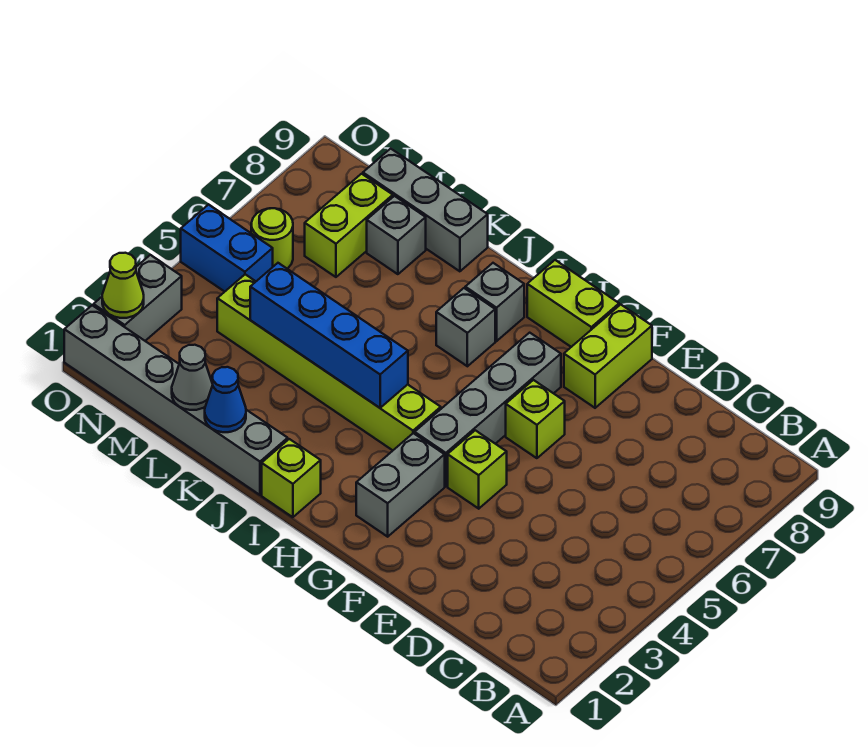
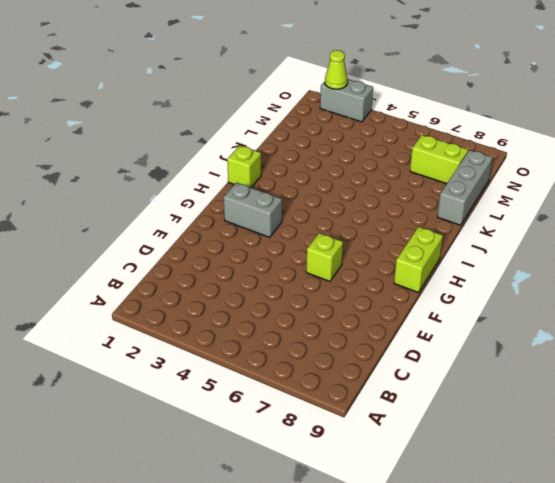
none -> lime brick F4 level 1
none -> lime brick F8:F9 level 1
none -> grey brick G4:G7 level 1

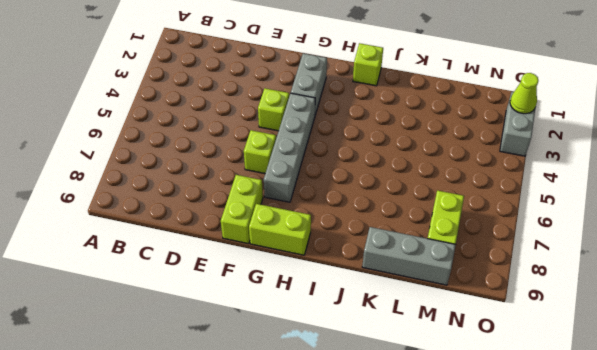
none -> lime brick H4:M4 level 1
none -> grey brick I7 level 1
none -> grey brick I8 level 1

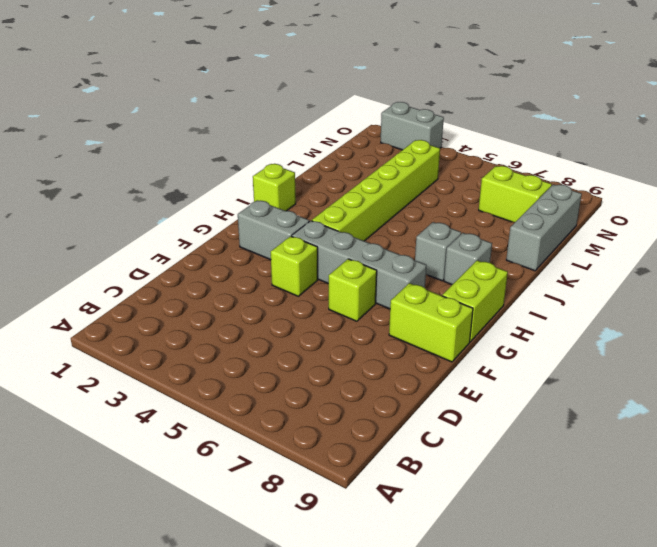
none -> grey brick J1:O1 level 1
none -> grey brick L8 level 1
none -> blue brick N5:O5 level 1

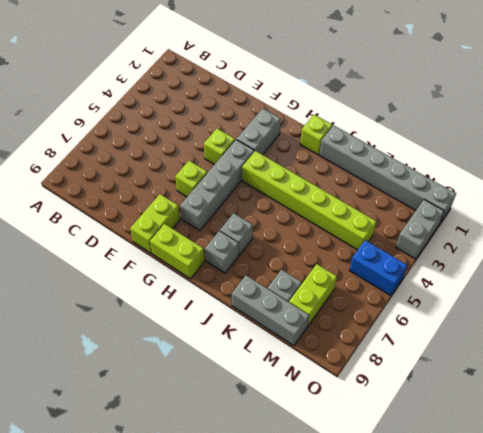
none -> lime round brick N6 level 1
none -> blue brick I4:L4 level 2
none -> blue cone K1 level 2

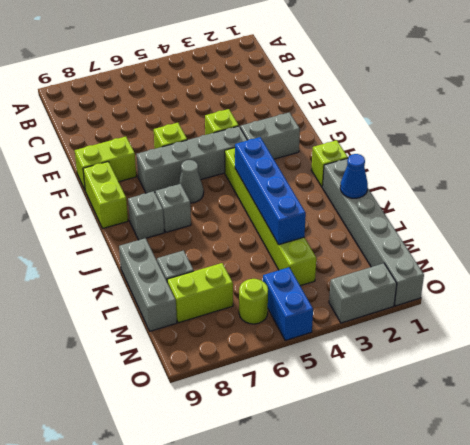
grey cone H6 level 1 -> grey cone L1 level 2
none -> lime cone O2 level 2

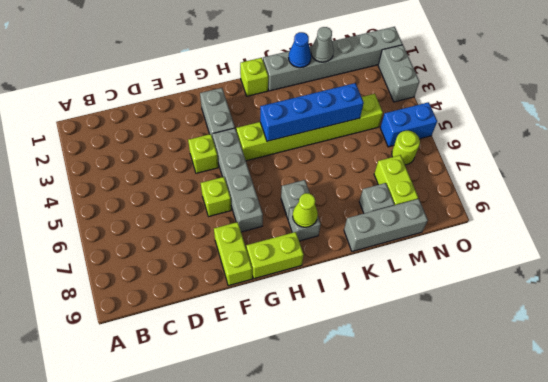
lime cone I8 level 2 -> lime cone O2 level 2

